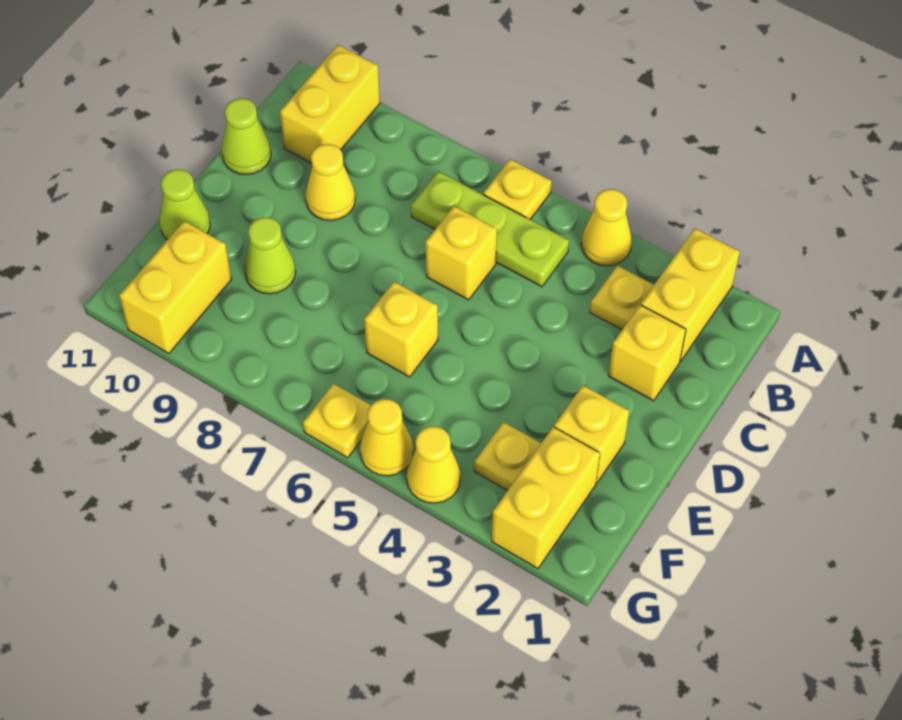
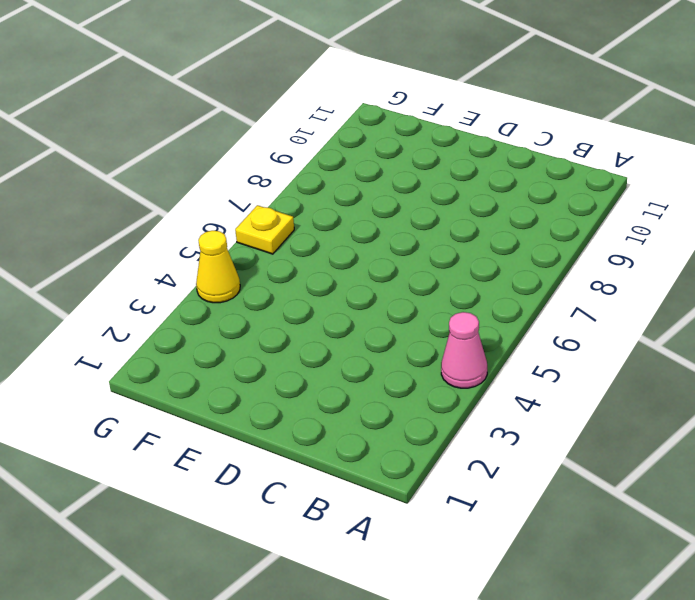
pink cone A4 level 1 -> yellow cone A4 level 1
none -> yellow brick A2:B2 level 1
none -> yellow plate A6 level 1
none -> yellow brick A10:B10 level 1

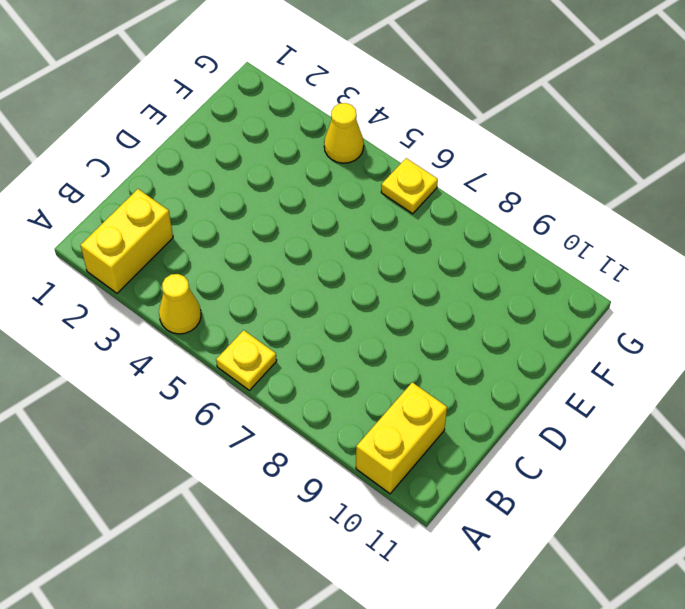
none -> yellow plate B3 level 1
none -> lime plate B5:B7 level 1
none -> yellow brick C2 level 1

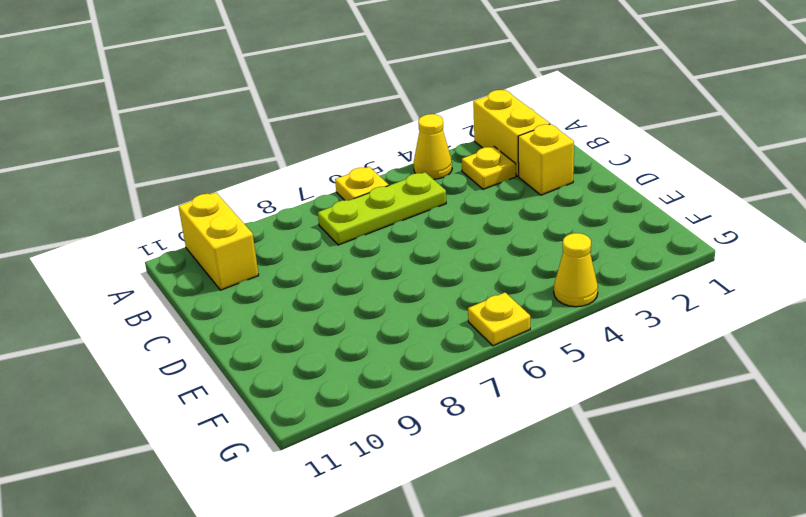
none -> yellow brick C6 level 1
none -> yellow cone C9 level 1
none -> lime cone C11 level 1

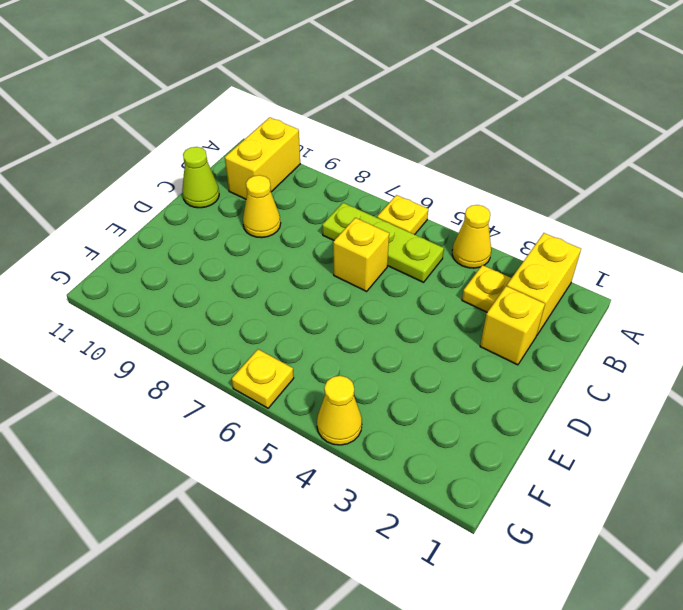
none -> yellow brick E2 level 1
none -> yellow brick E6 level 1
none -> lime cone E9 level 1

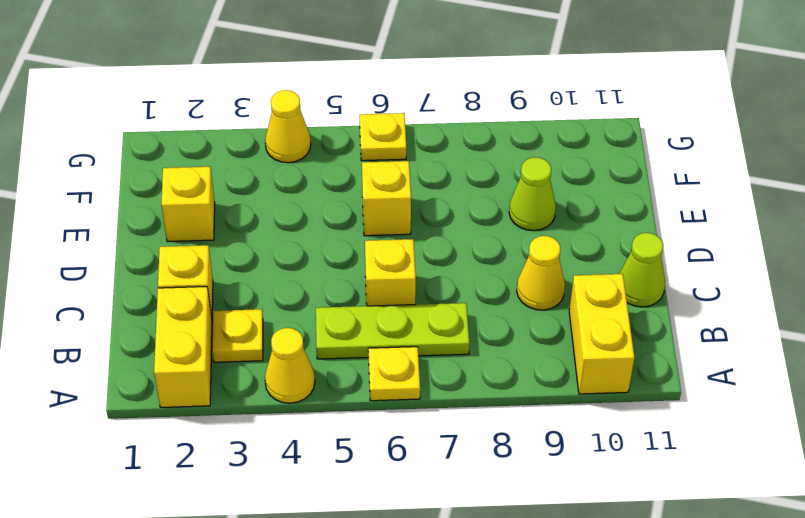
none -> lime cone E11 level 1
none -> yellow brick F2:G2 level 1
none -> yellow plate F3 level 1

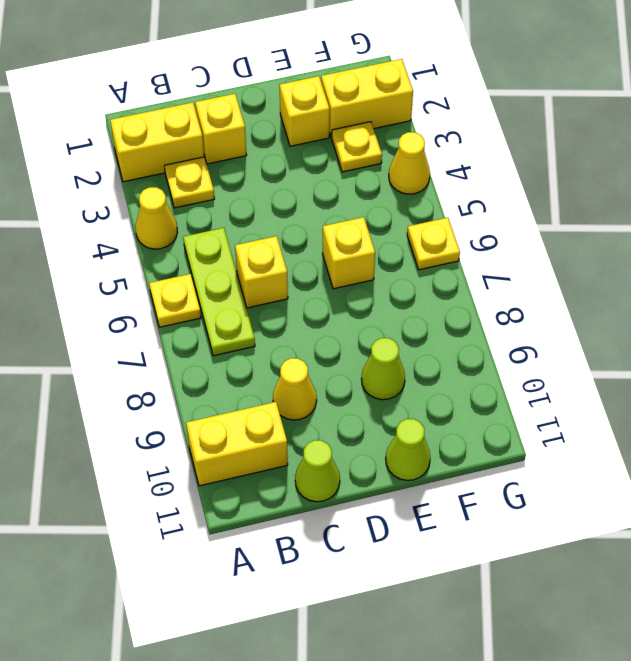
none -> yellow brick F10:G10 level 1
none -> yellow cone G5 level 1

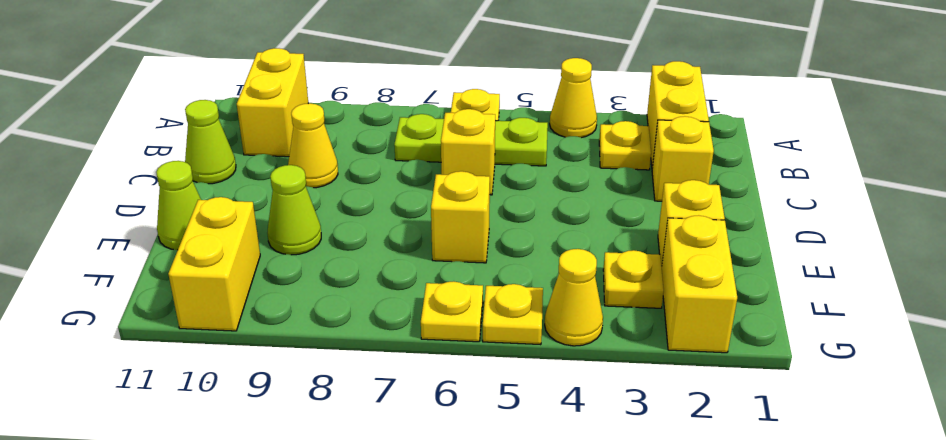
yellow plate G5 level 1 -> yellow cone G5 level 1

